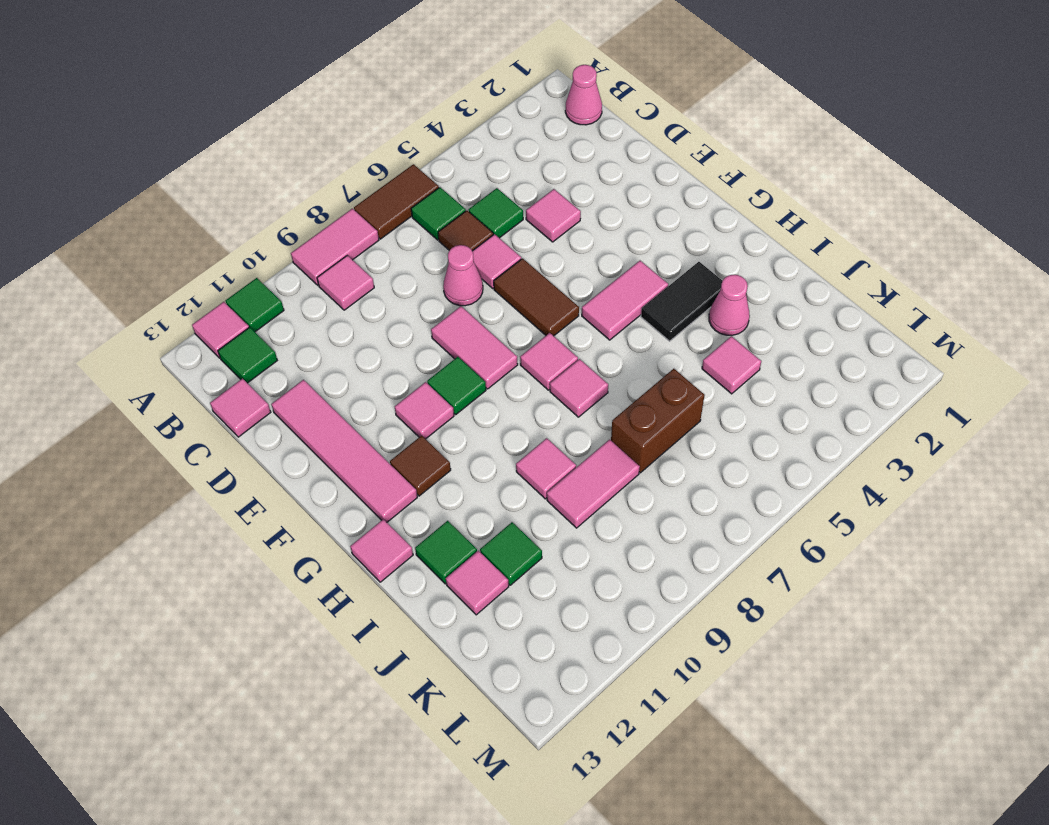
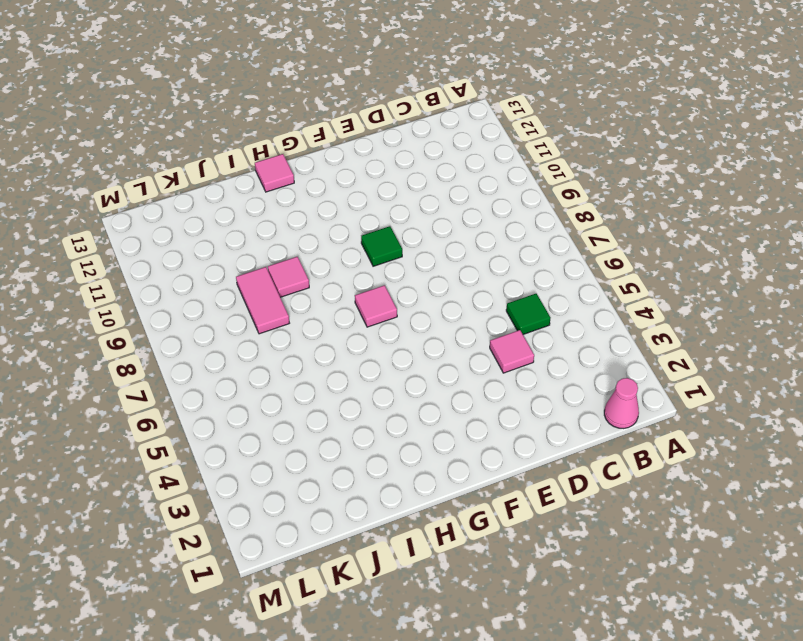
none -> brown tile A6:A7 level 1
none -> pink tile A8:A9 level 1
none -> green tile A11 level 1
none -> pink tile A12 level 1

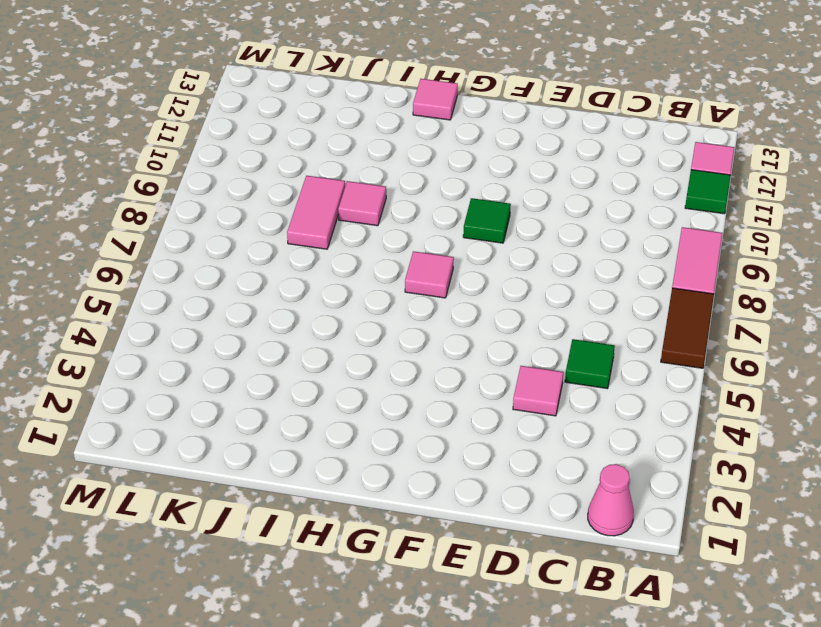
none -> green tile B6 level 1
none -> pink tile B9 level 1
none -> green tile B12 level 1
none -> brown tile C6 level 1

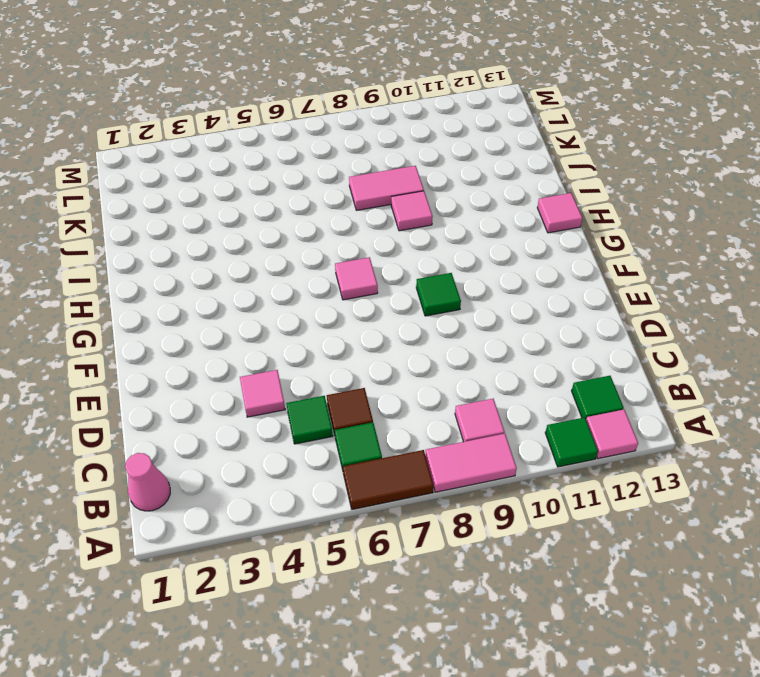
none -> pink tile C13 level 1
none -> pink tile D6 level 1
none -> pink cone D7 level 1
none -> pink tile D12:G12 level 1

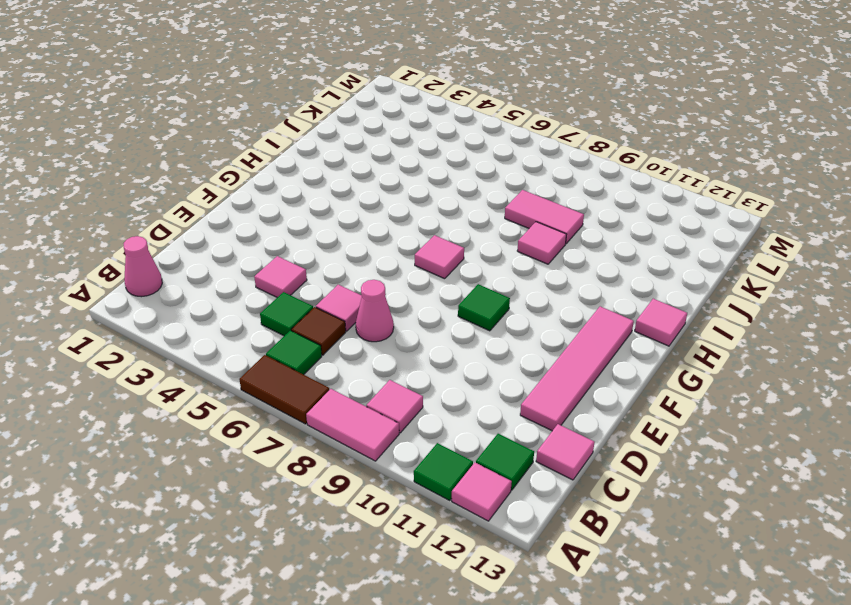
none -> brown tile E6:F6 level 1
none -> pink tile E8:F8 level 1
none -> pink tile F10 level 1
none -> pink tile G4:G5 level 1

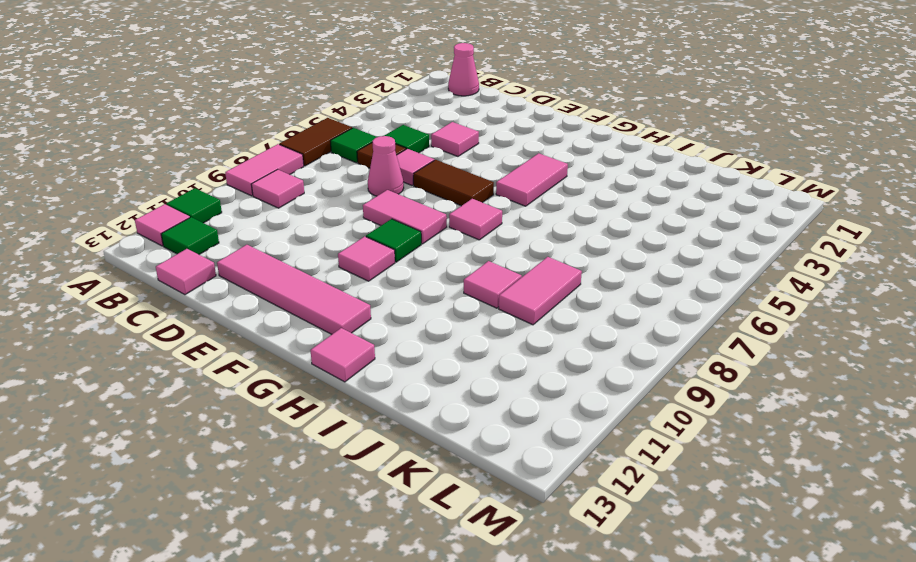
none -> brown tile G11 level 1
none -> black tile H3:H4 level 1
none -> pink tile H7 level 1
none -> pink cone I3 level 1

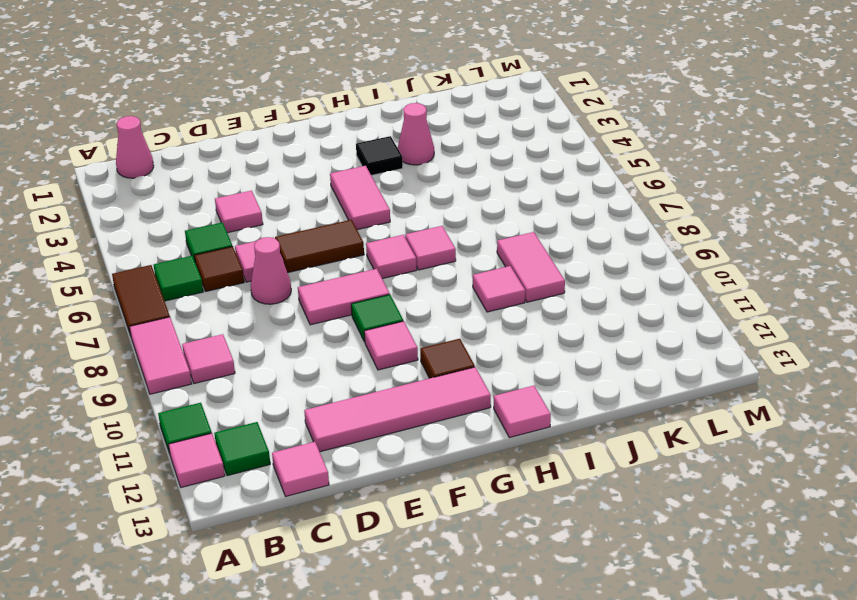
black tile H3 level 1 -> black tile H3:H4 level 1
none -> green tile I12 level 1
none -> pink tile J4 level 1
none -> brown brick J6:J7 level 1
none -> green tile J11 level 1

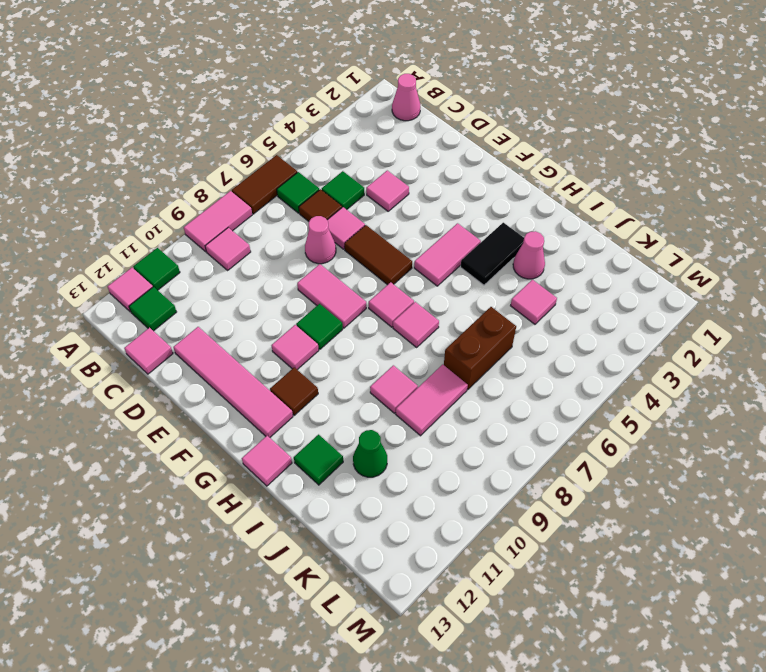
green cone J11 level 1 -> green tile J11 level 1
none -> pink tile J12 level 1

